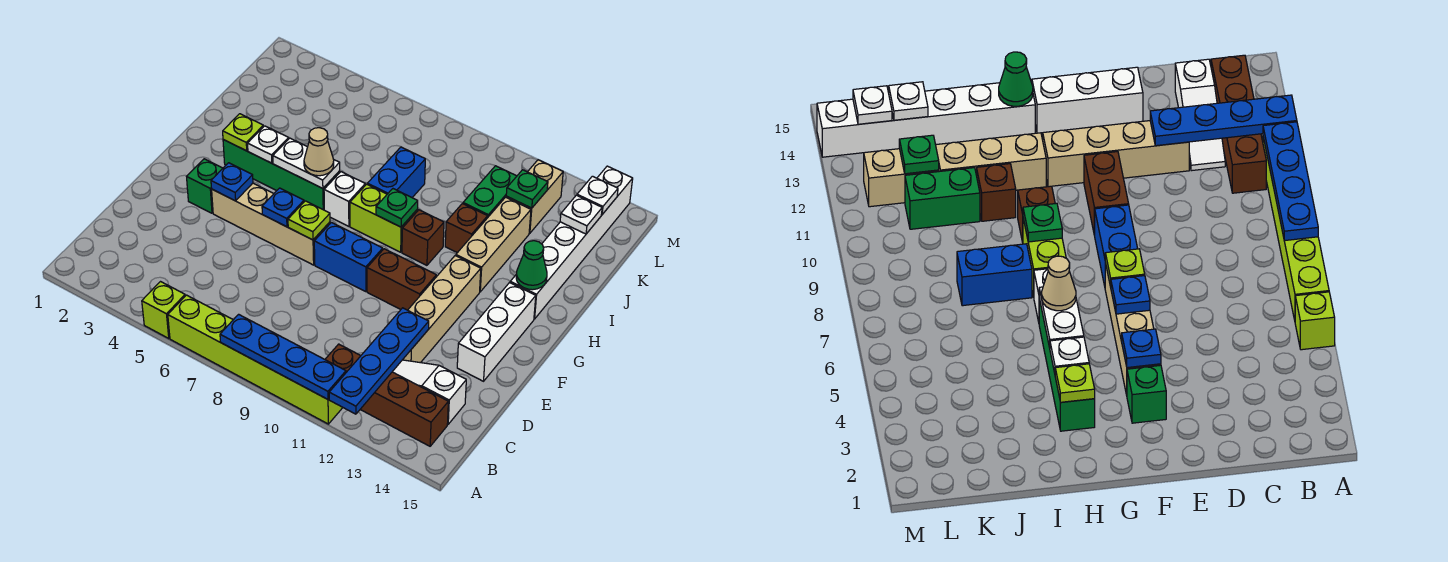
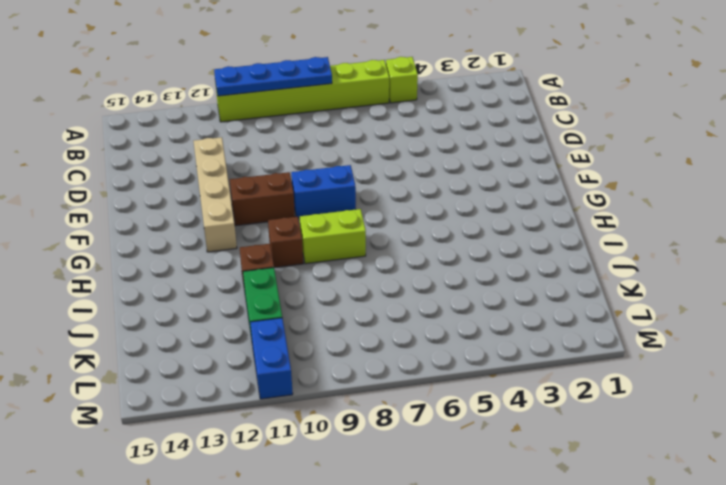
blue brick L11:M11 level 1 -> blue brick I8:J8 level 1
none -> brown brick B11:B14 level 1
none -> white slope C12:C14 level 1 top 14
none -> white brick E14:G14 level 1
none -> green brick F3 level 1

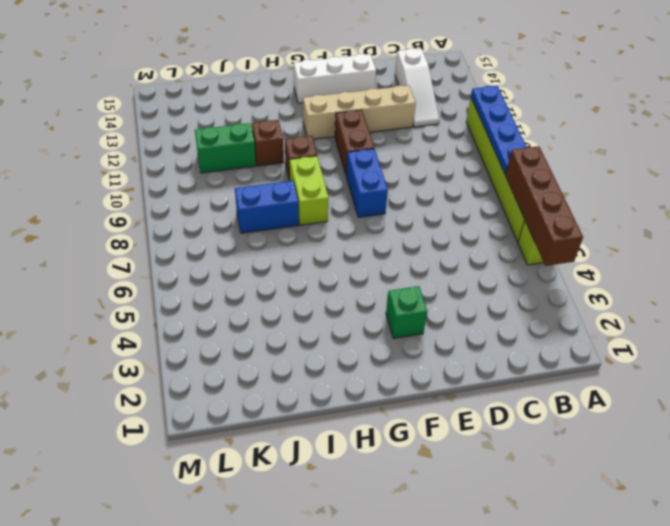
brown brick A4:A7 level 2 -> brown brick B11:B14 level 1
none -> tan brick F4:F7 level 1
none -> green brick H3:H6 level 1
none -> white brick H7 level 1
none -> tan brick H12:J12 level 1

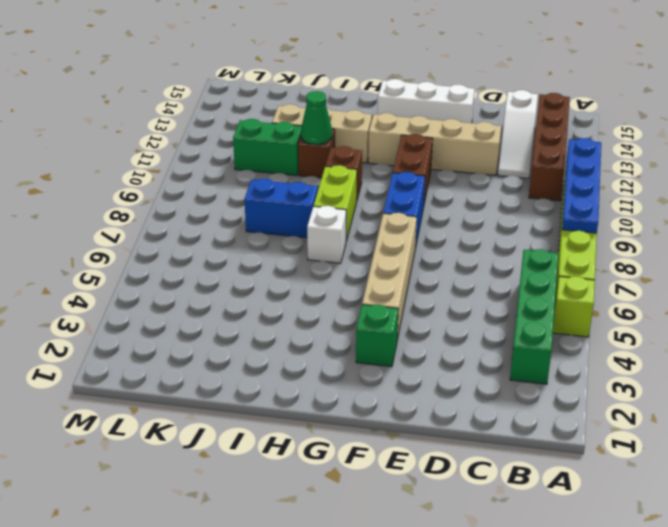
green brick B3:B6 level 1 -> green brick H3:H6 level 1
green cone I11 level 2 -> green cone H14 level 2
none -> white brick H14:M14 level 1
none -> tan brick K12:L12 level 1
none -> blue plate A12:D12 level 2
none -> blue plate F4 level 2

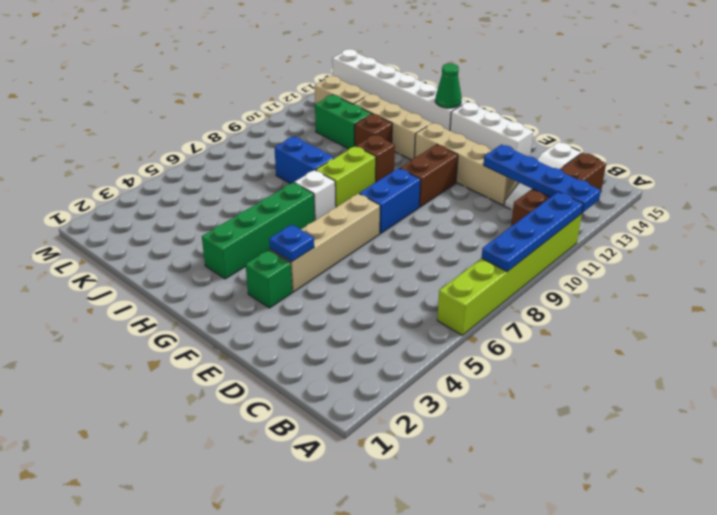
none -> lime brick A5 level 1
none -> blue plate F6 level 2
none -> lime plate F7 level 2
none -> lime plate H3 level 2

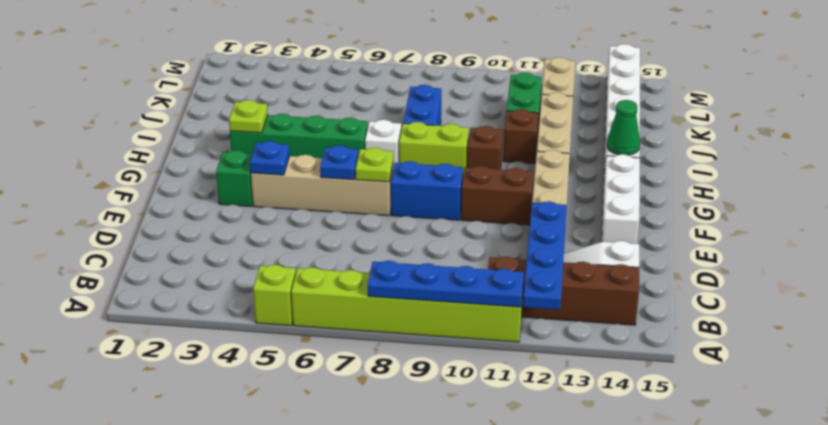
none -> white plate H4 level 2
none -> white plate H5:H6 level 2
none -> green plate H9 level 2
none -> green plate K12 level 2

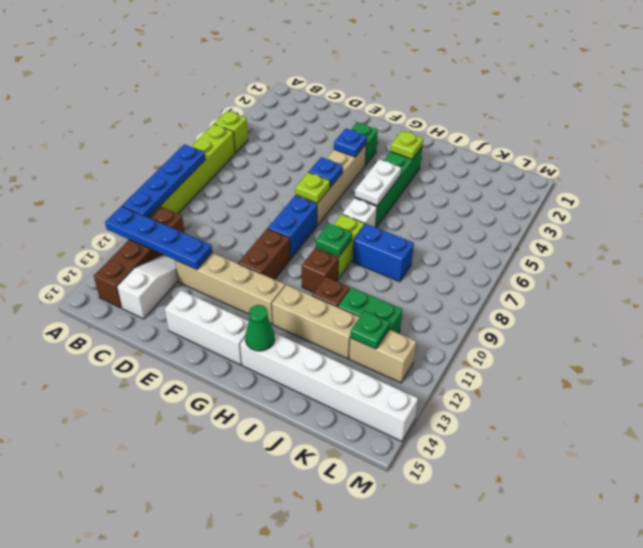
none -> white plate H4 level 2
none -> white plate K14 level 2
none -> white plate L14 level 2
none -> tan cone H6 level 3

